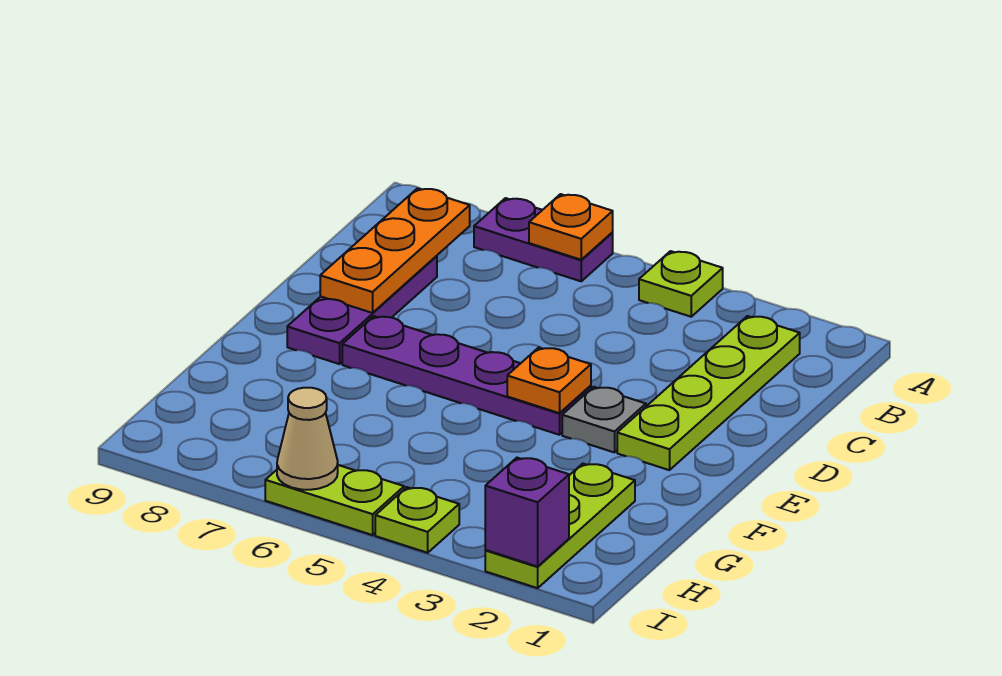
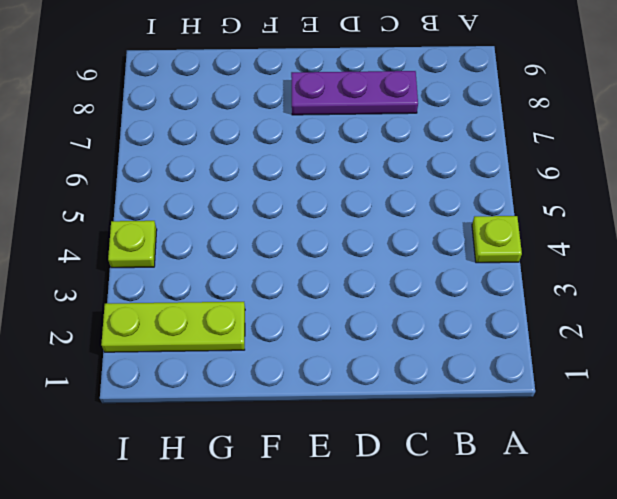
none -> purple plate A6:A7 level 1
none -> lime plate B2:E2 level 1
none -> grey plate E3 level 1

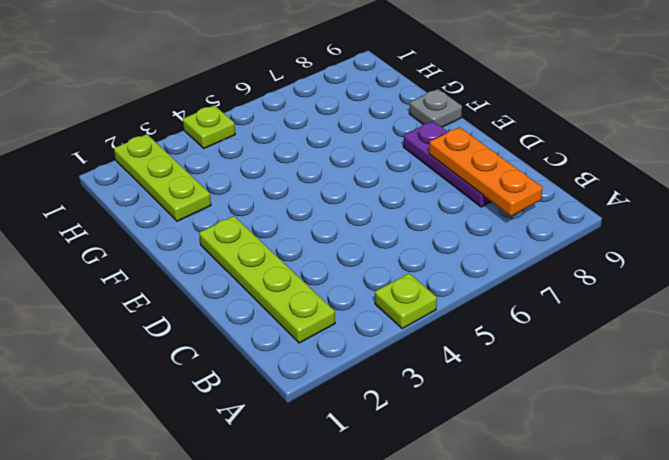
grey plate F9 level 1 -> grey plate E3 level 1
none -> purple plate A6:A7 level 1
none -> purple plate E4:E7 level 1
none -> lime plate I5:I6 level 1

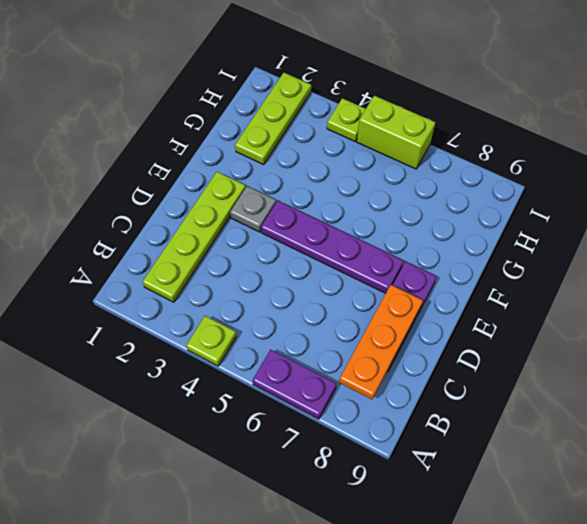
lime brick I5:I6 level 1 -> lime plate I5:I6 level 1
none -> orange plate A6 level 2
none -> orange plate E4 level 2
none -> purple brick I2 level 2

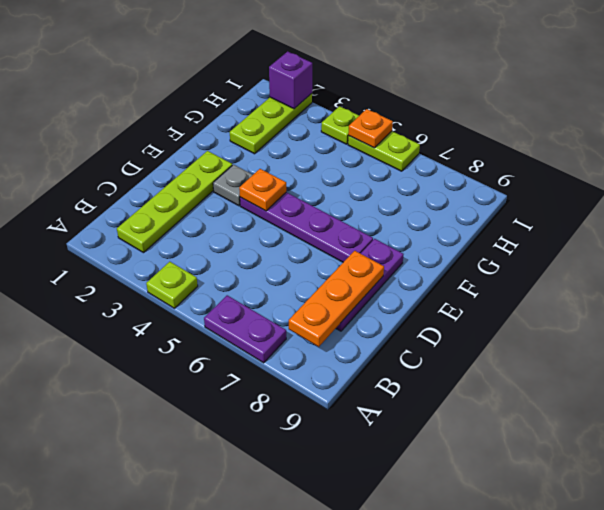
orange plate I5 level 2 -> orange plate A6 level 2
none -> tan cone I6 level 2

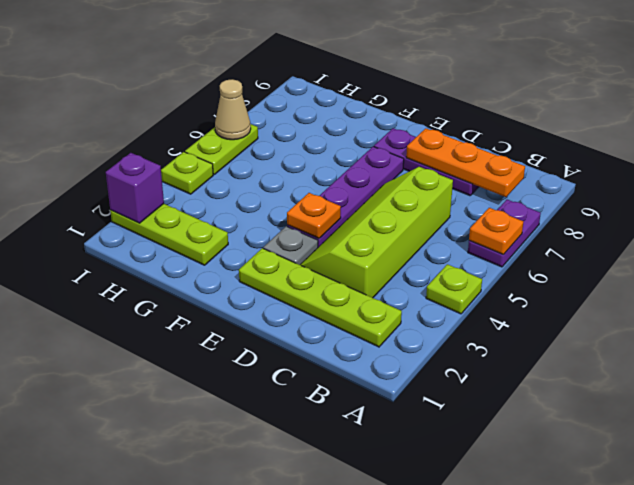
lime slope C3:D6 level 1 top C -> none

